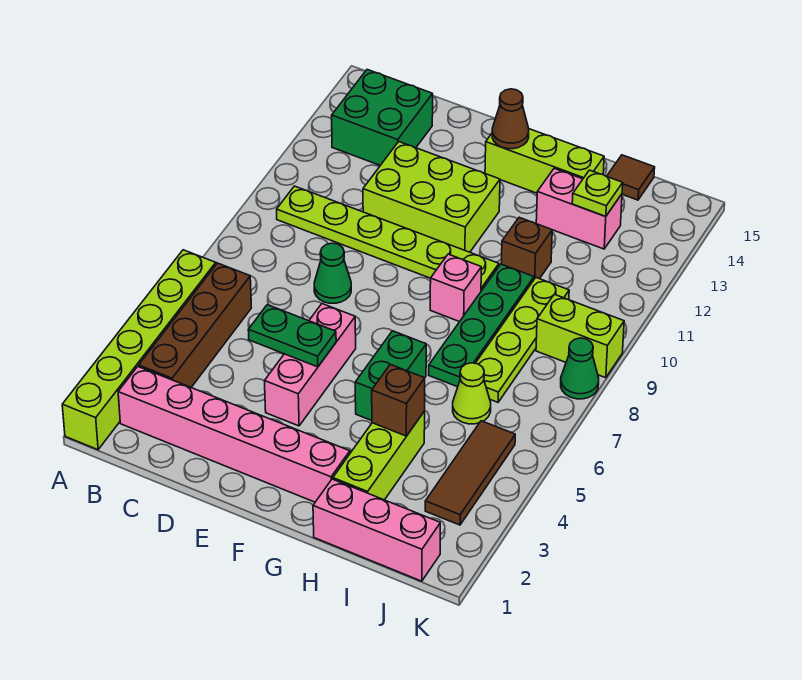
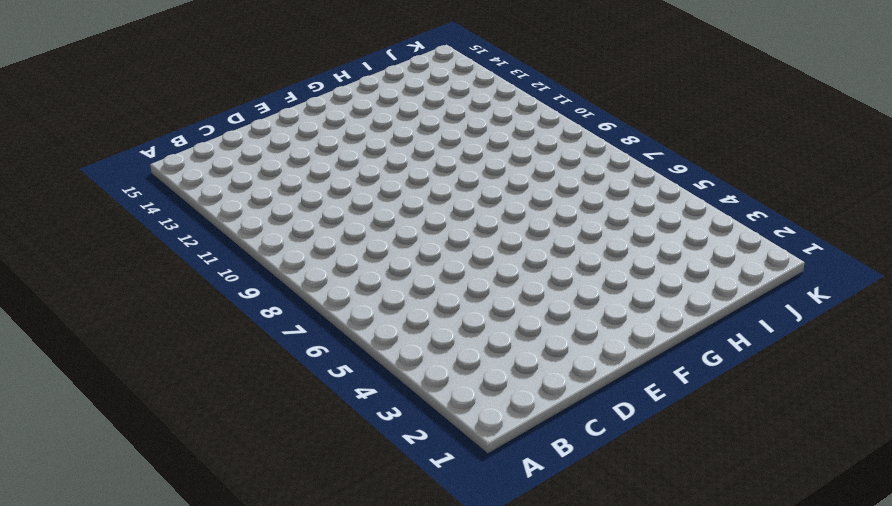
none -> lime brick A1:A6 level 1
none -> pink brick B2:G2 level 1
none -> brown brick B3:B6 level 1

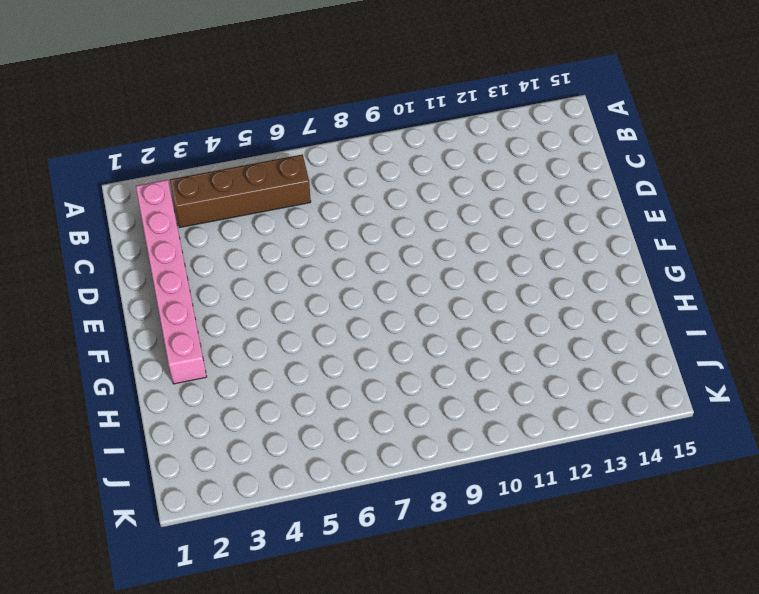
none -> lime brick A1:A6 level 1
none -> lime plate B10:G10 level 1
none -> green brick B13:C14 level 1

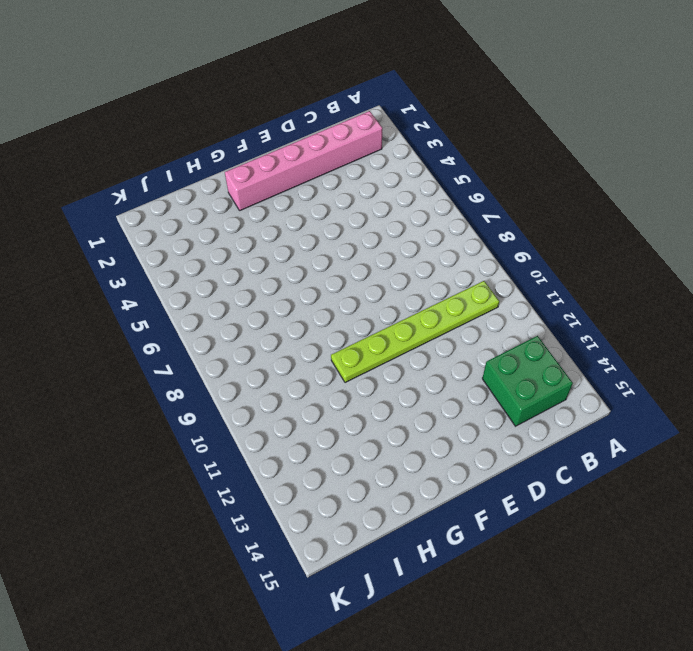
none -> lime brick A1:A6 level 1
none -> brown brick B3:B6 level 1
none -> green cone D8 level 1

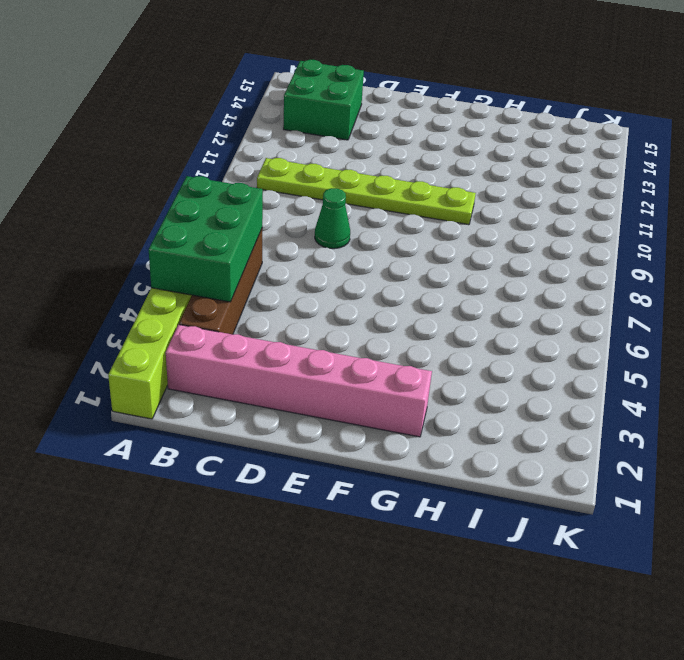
green brick A4:B6 level 2 -> none
none -> lime brick D11:F12 level 1
none -> pink brick E4:E6 level 1
none -> lime brick F14:H14 level 1

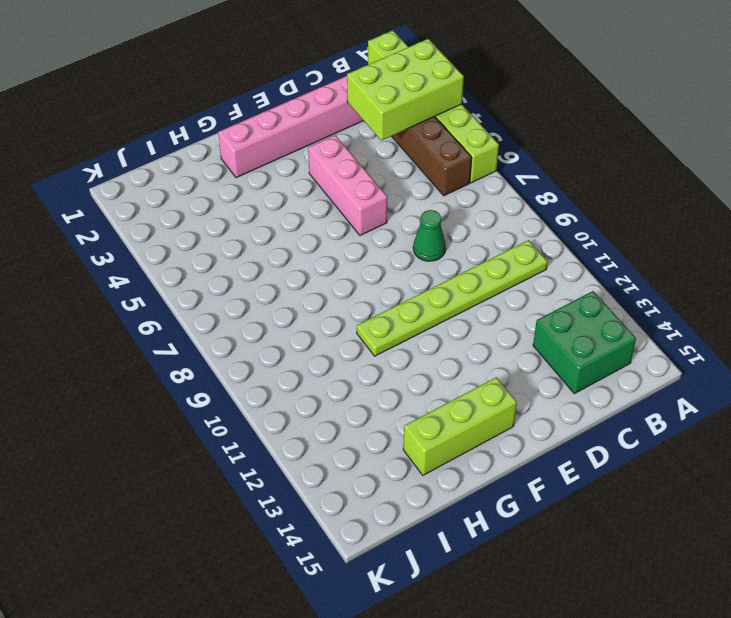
lime brick A3:C4 level 2 -> lime brick D11:F12 level 1
none -> green brick G5:G6 level 1
none -> pink brick G9 level 1
none -> pink brick H1:J1 level 1

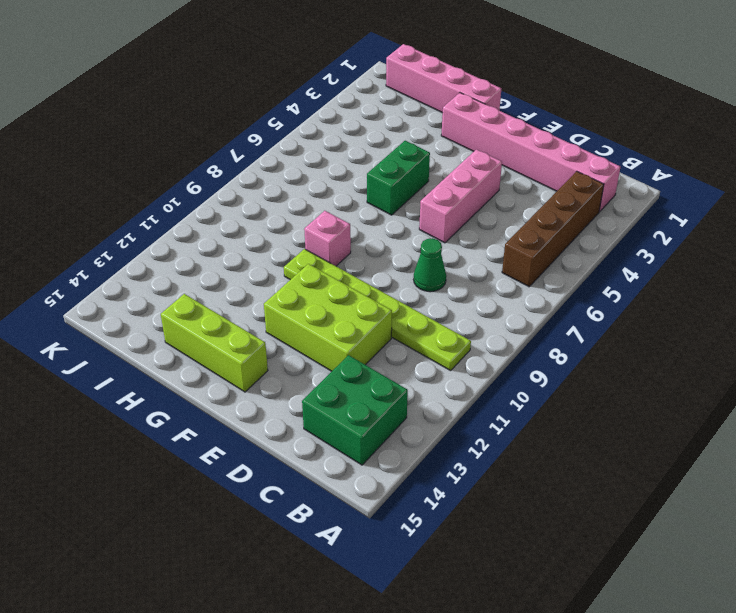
pink brick G1:J1 level 1 -> pink brick H1:J1 level 1
none -> lime brick A1:A6 level 1
none -> lime brick H2:H4 level 1
none -> green plate H7:H10 level 1

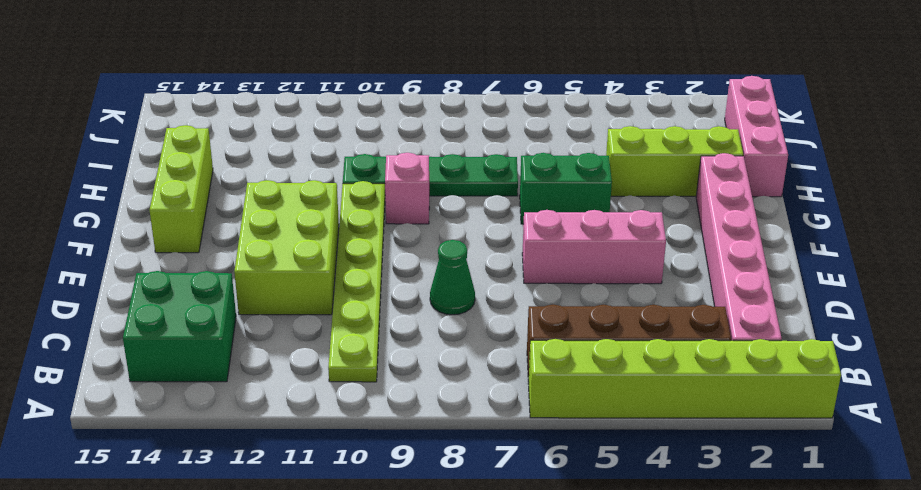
none -> brown brick H11 level 1
none -> pink brick H13:I13 level 1
none -> lime cone I6 level 1

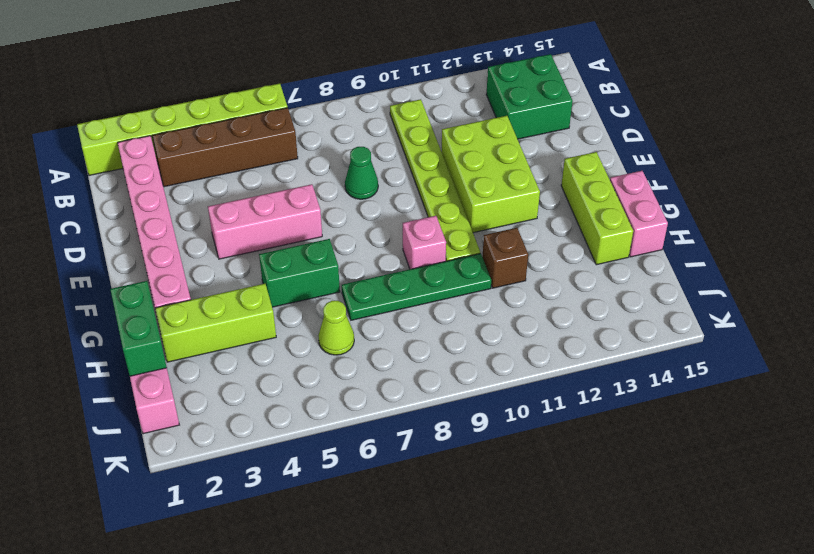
pink brick G15:H15 level 1 -> pink brick H13:I13 level 1
green brick H1:I1 level 2 -> none
none -> lime plate I7:I10 level 1
none -> brown tile I15 level 1
none -> brown tile J3:J5 level 1

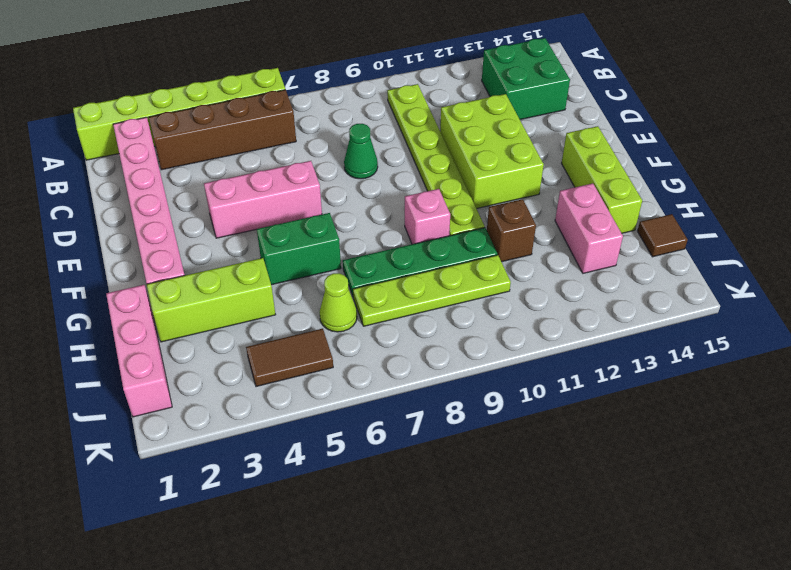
brown tile J4:J5 level 1 -> brown tile J3:J5 level 1
none -> lime brick J9:K9 level 1
none -> green cone K8 level 1
none -> green plate D5:E5 level 2

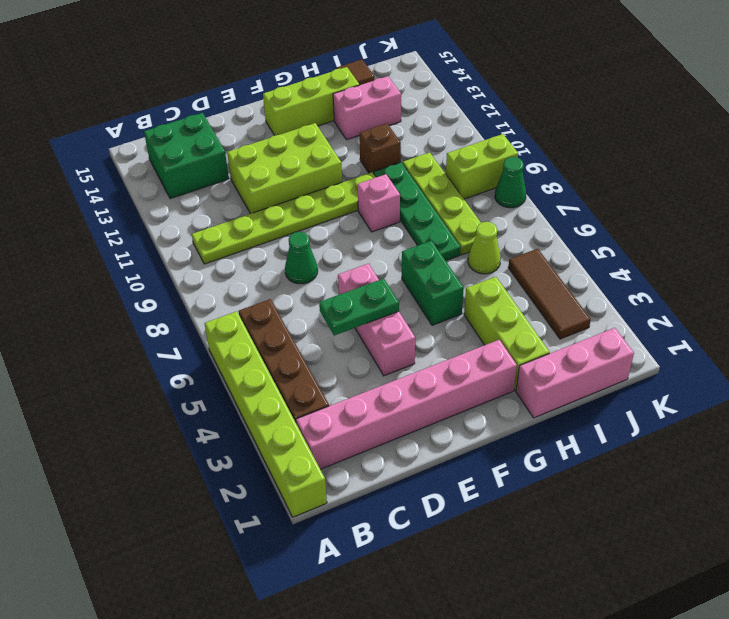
none -> brown cone F14 level 2
none -> brown brick H4 level 2
none -> lime plate I13 level 2

